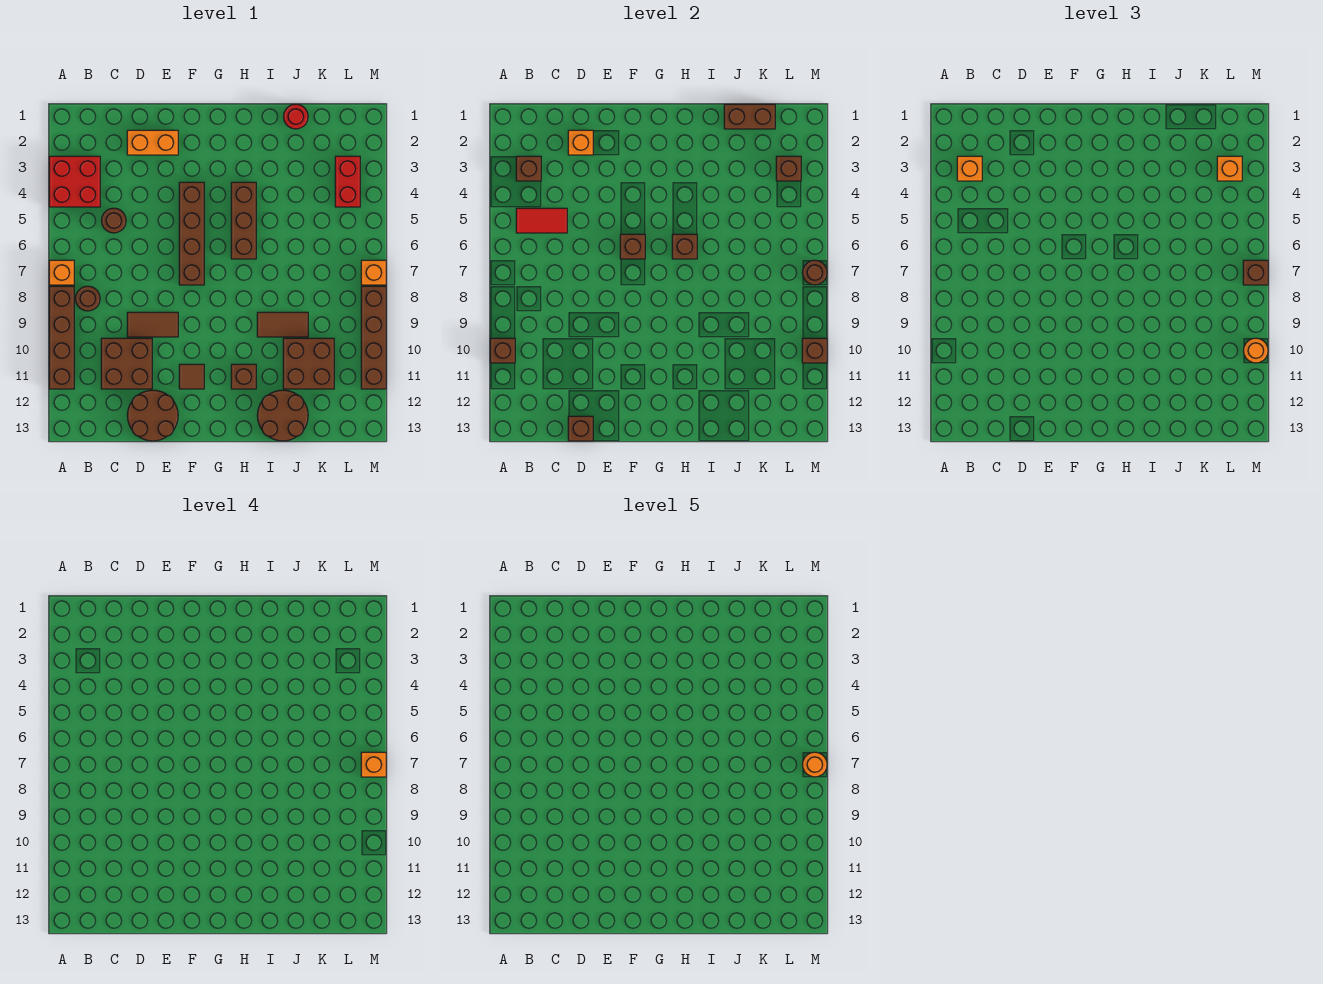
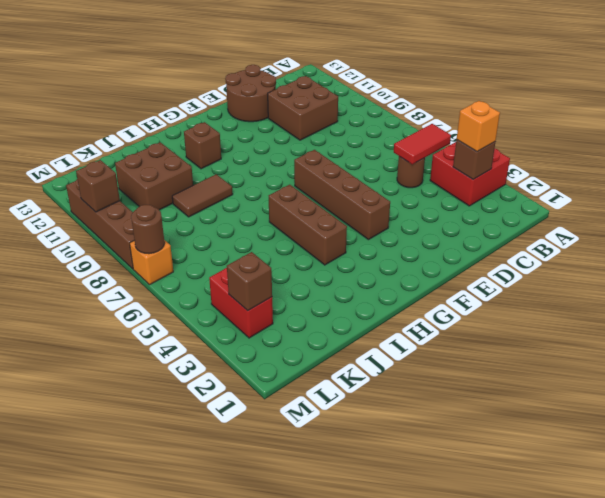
none -> orange brick A7 level 1
none -> brown brick A8:A11 level 1
none -> brown round brick B8 level 1
none -> orange brick D2:E2 level 1

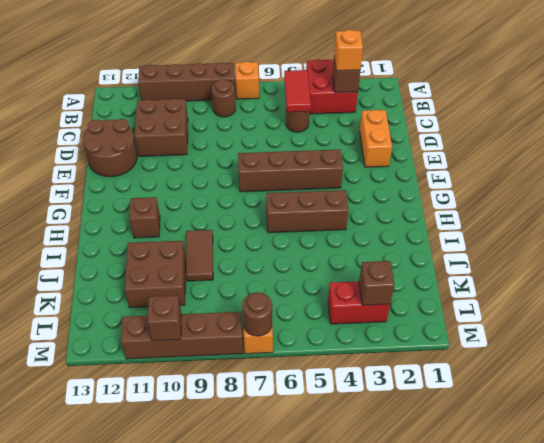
none -> brown tile D9:E9 level 1
none -> brown tile F11 level 1
none -> brown round brick I12:J13 level 1
none -> red round brick J1 level 1

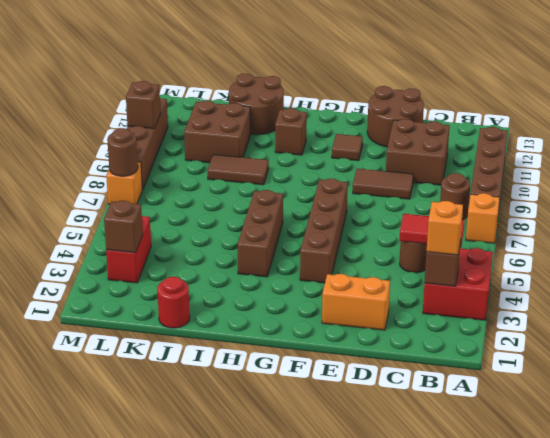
none -> brown brick A10 level 2
none -> orange brick D2 level 2
none -> brown brick D13 level 2
none -> brown brick F6 level 2

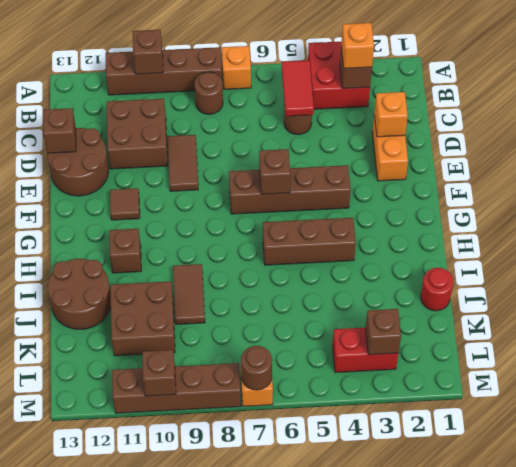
none -> brown brick H6 level 2
none -> brown brick J1:K1 level 2
none -> orange brick L3 level 3
none -> brown brick M7 level 3

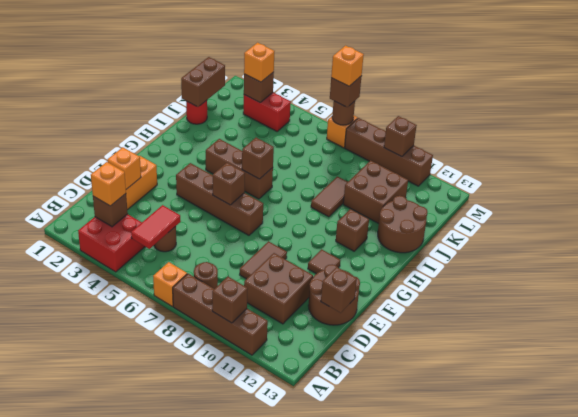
none -> orange round brick M10 level 3
none -> orange round brick M7 level 5

